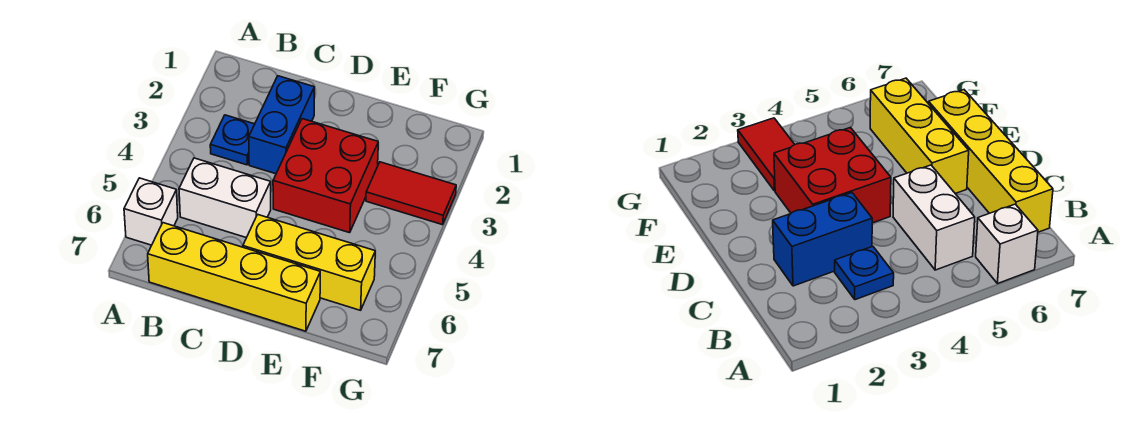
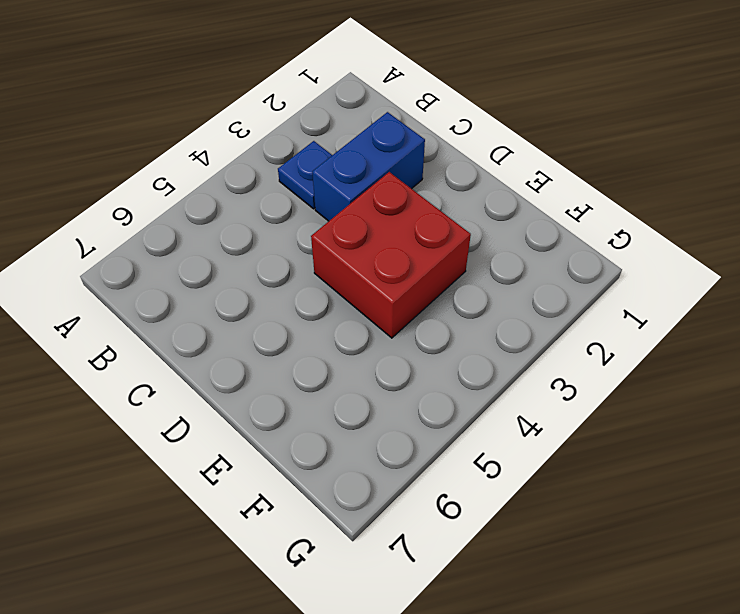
none -> white brick A6 level 1
none -> white brick B5:C5 level 1

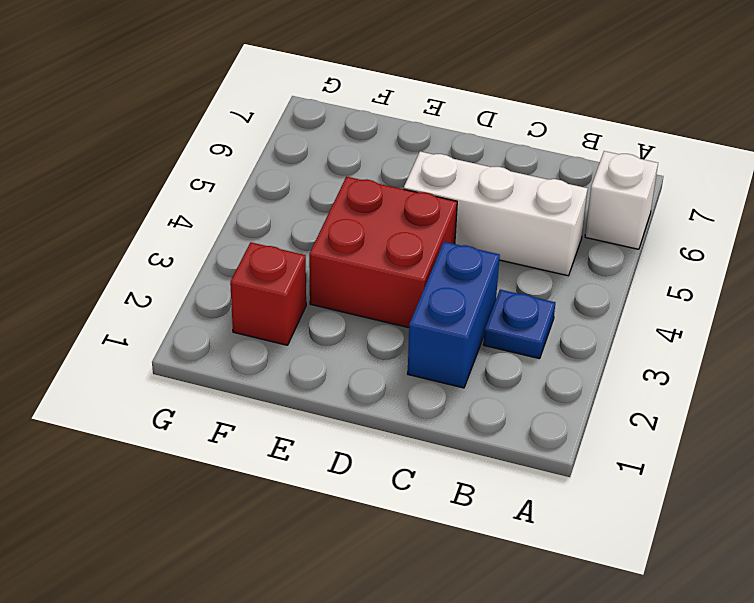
white brick B5:D5 level 1 -> white brick B5:C5 level 1
red brick F2 level 1 -> none
none -> yellow brick B7:E7 level 1
none -> yellow brick D6:F6 level 1

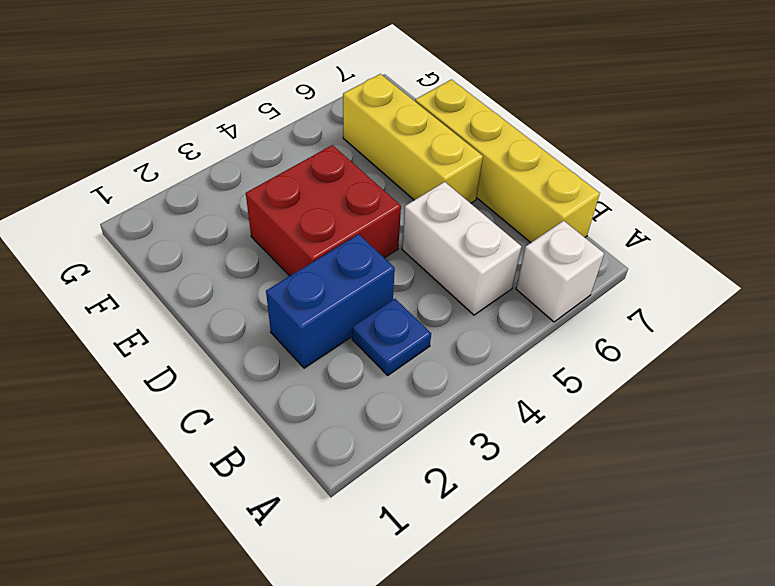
none -> red tile F3:G3 level 1

